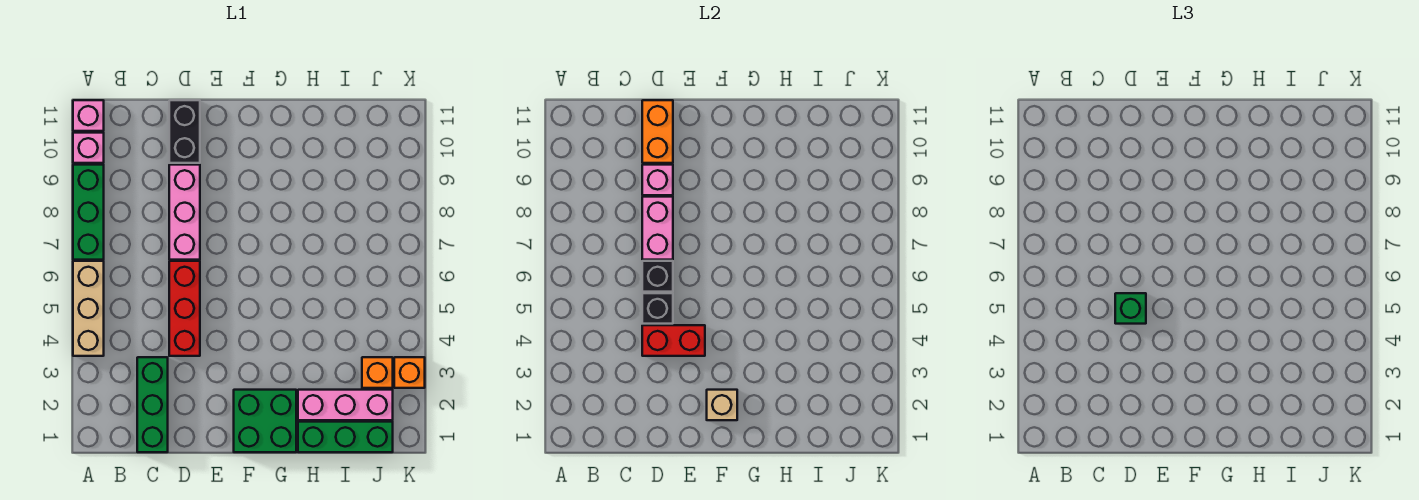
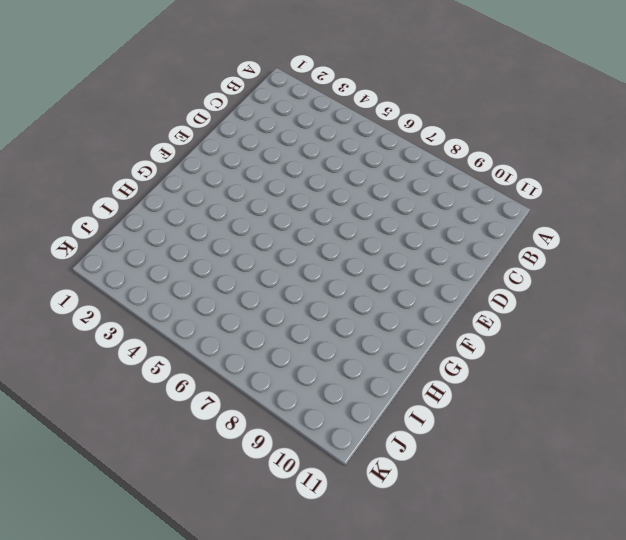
none -> tan brick A4:A6 level 1
none -> green brick A7:A9 level 1
none -> pink brick A10 level 1

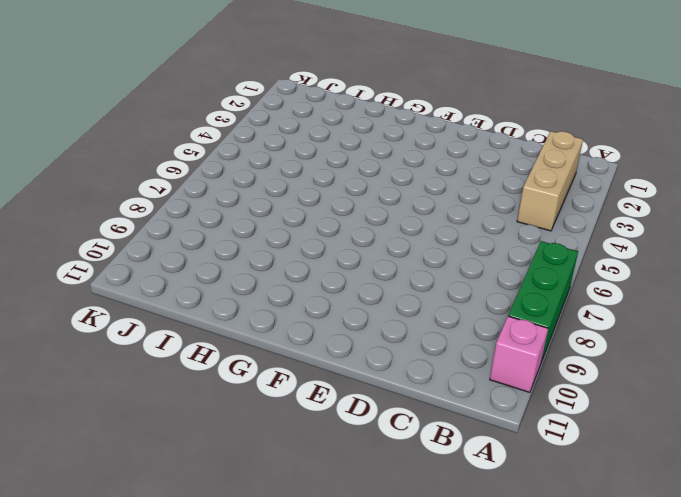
tan brick B2:B4 level 1 -> tan brick A4:A6 level 1
none -> pink brick A11 level 1
none -> green brick C1:C3 level 1
none -> red brick D4:D6 level 1

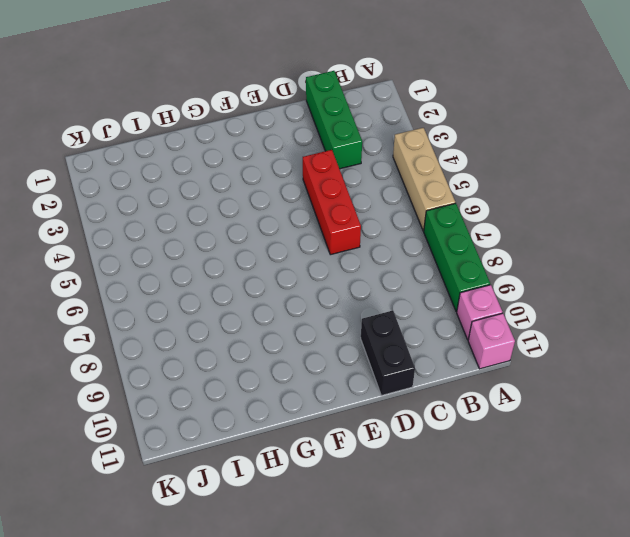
none -> pink brick D7:D9 level 1
none -> green brick F1:G2 level 1
none -> green brick H1:J1 level 1

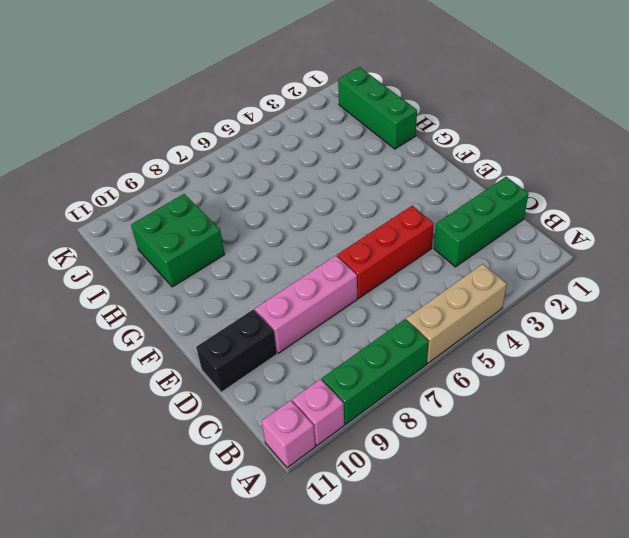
green brick H9:I10 level 1 -> green brick F1:G2 level 1
none -> pink brick H2:J2 level 1
none -> orange brick J3 level 1
none -> orange brick K3 level 1

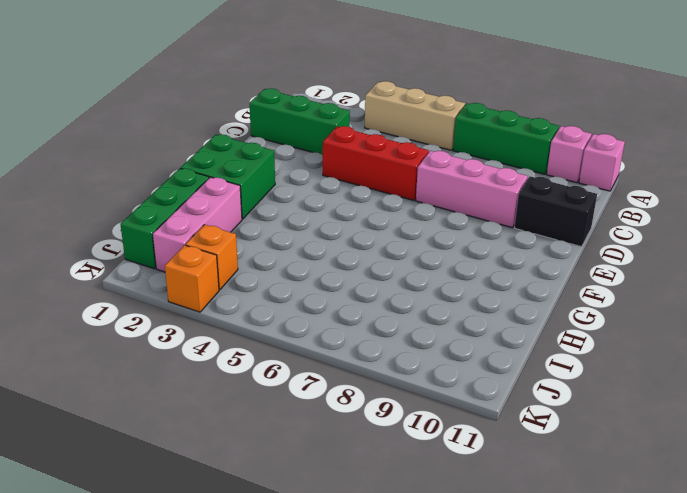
none -> red brick D4:E4 level 2
none -> black brick D5 level 2
none -> black brick D6 level 2

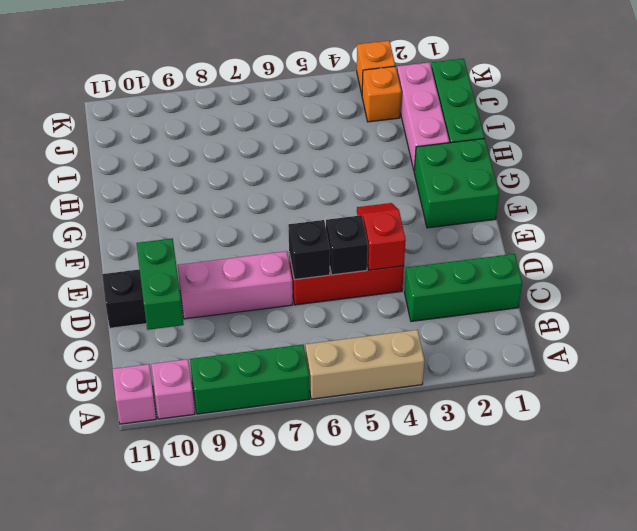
green brick C10:D10 level 2 -> orange brick D10:D11 level 2
red slope D4:E4 level 2 top D -> red brick D4:E4 level 2
none -> pink brick D7:D8 level 2
none -> pink brick D9 level 2
none -> tan brick F2 level 2

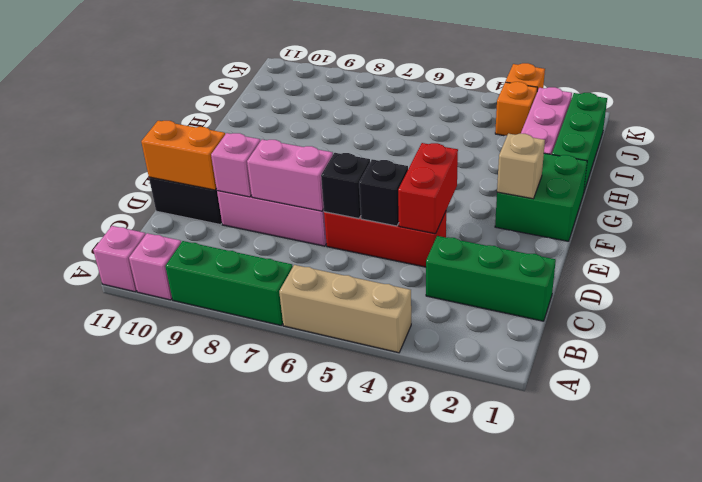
none -> green brick D5 level 3

